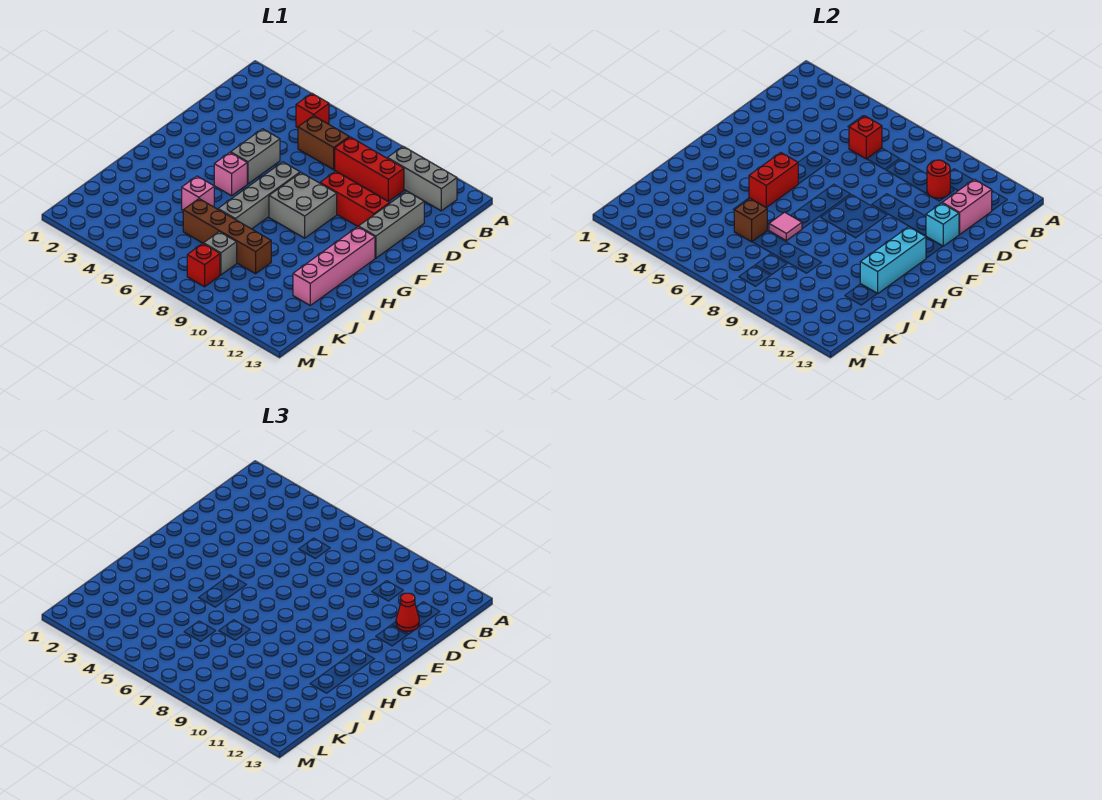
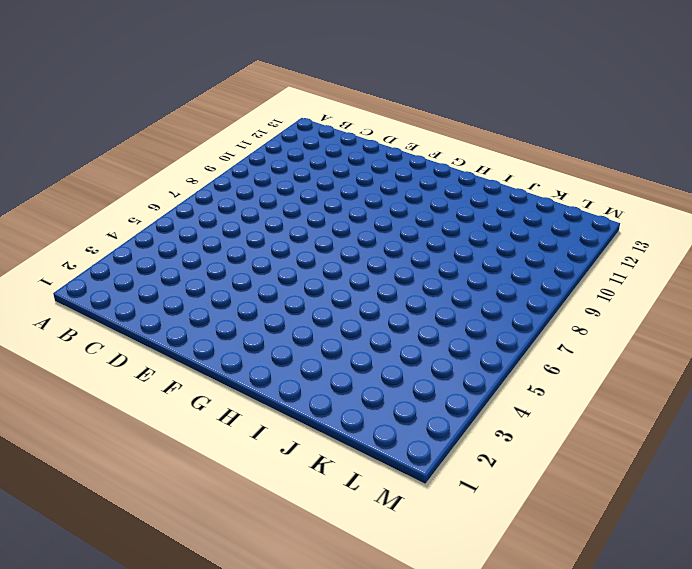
none -> red brick B5 level 1
none -> grey brick B10:B12 level 1
none -> brown brick C6:C7 level 1

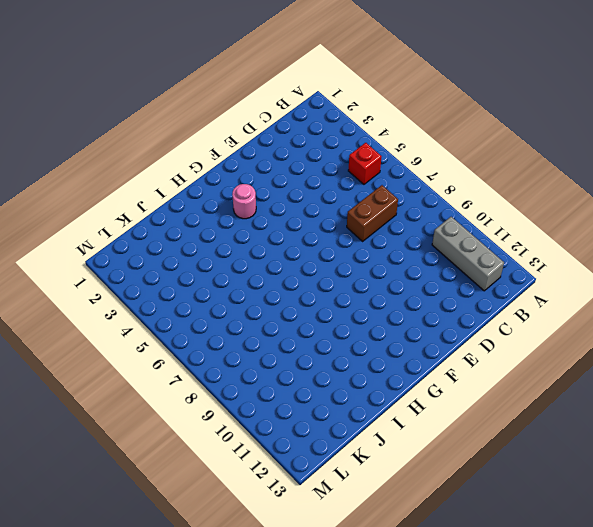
brown brick C7:D7 level 1 -> brown brick C6:C7 level 1
pink round brick G3 level 1 -> none
none -> red brick C8:C10 level 1
none -> grey brick D12:F12 level 1
none -> grey brick E5:F5 level 1

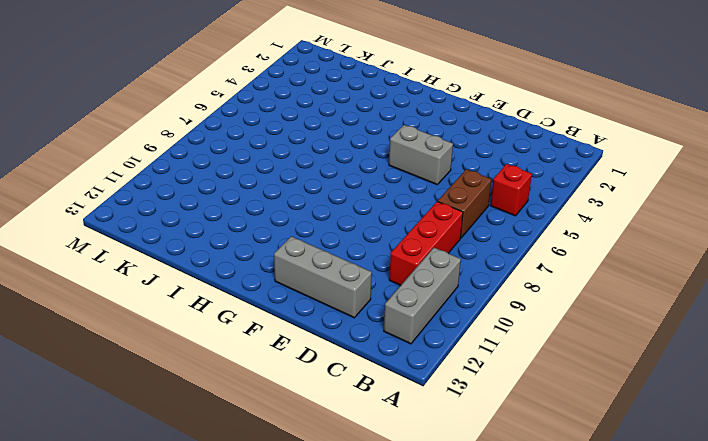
none -> red brick E9:E11 level 1
none -> grey brick F7:I7 level 1
none -> grey brick F8:G9 level 1

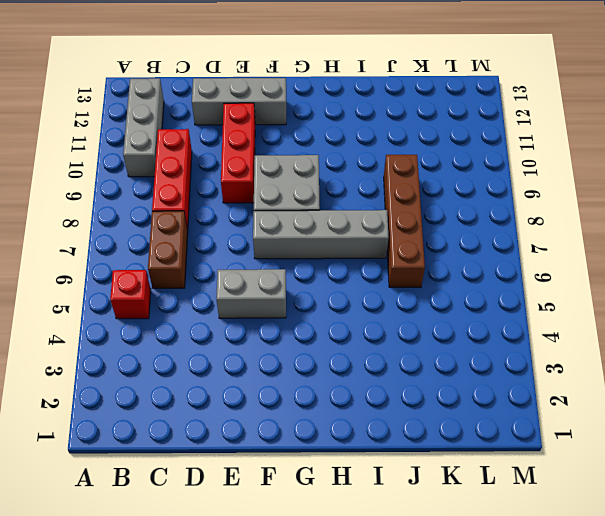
none -> pink brick G5 level 1
none -> pink brick G12:J12 level 1
none -> pink brick I5 level 1

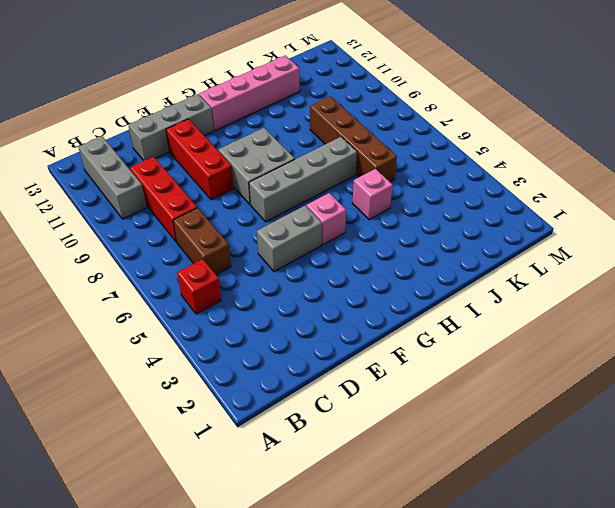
none -> grey brick K8 level 1
none -> red brick L8 level 1
none -> red brick C6 level 2

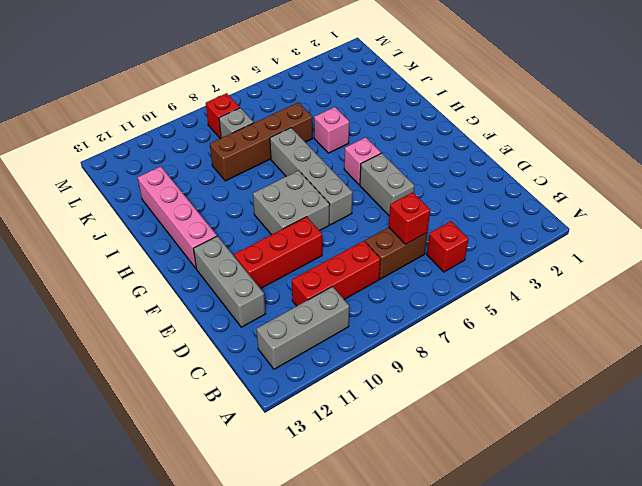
none -> red round brick C10 level 2
none -> pink brick C12:D12 level 2
none -> cyan brick E12 level 2

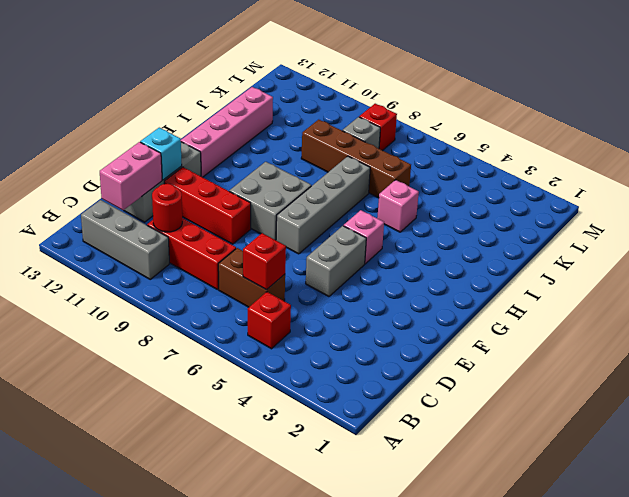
none -> red brick G5:H5 level 2
none -> cyan brick G12:I12 level 2
none -> pink tile I7 level 2

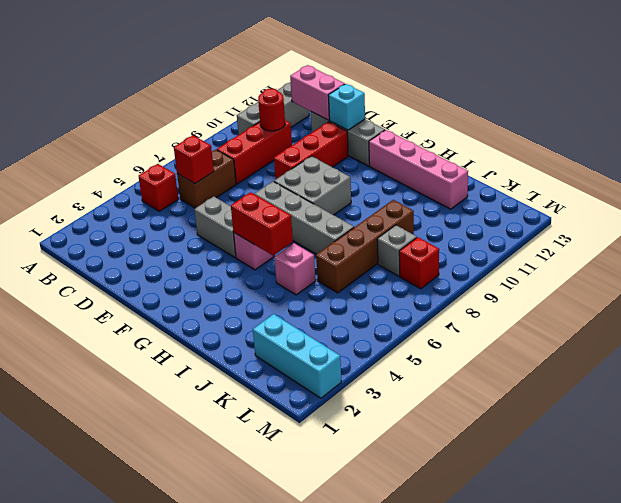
cyan brick K2:M2 level 1 -> cyan brick G12:I12 level 2
none -> pink tile I7 level 2
none -> brown brick J6 level 2
none -> red cone D12 level 3

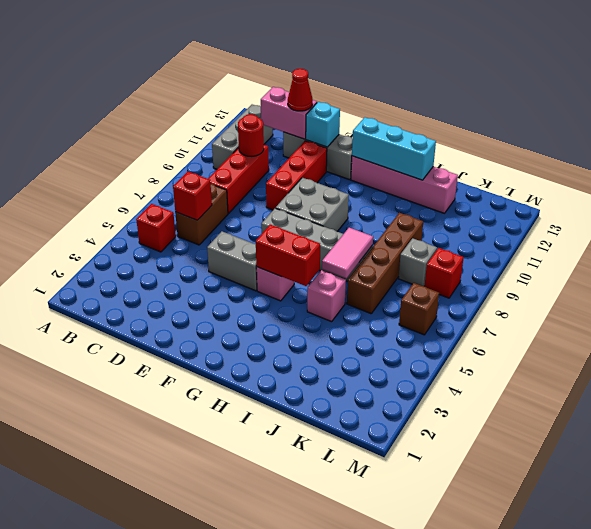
pink tile I6:I7 level 2 -> pink tile I7 level 2
brown brick L6 level 1 -> brown brick J6 level 2

